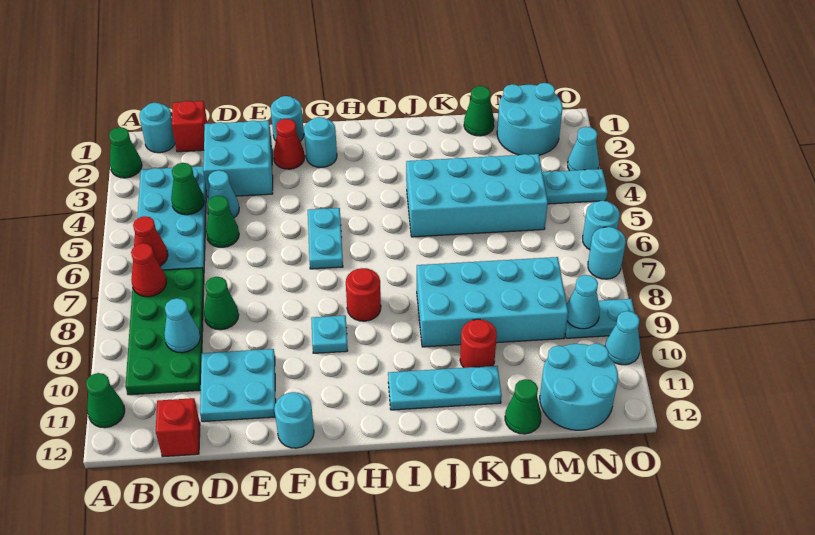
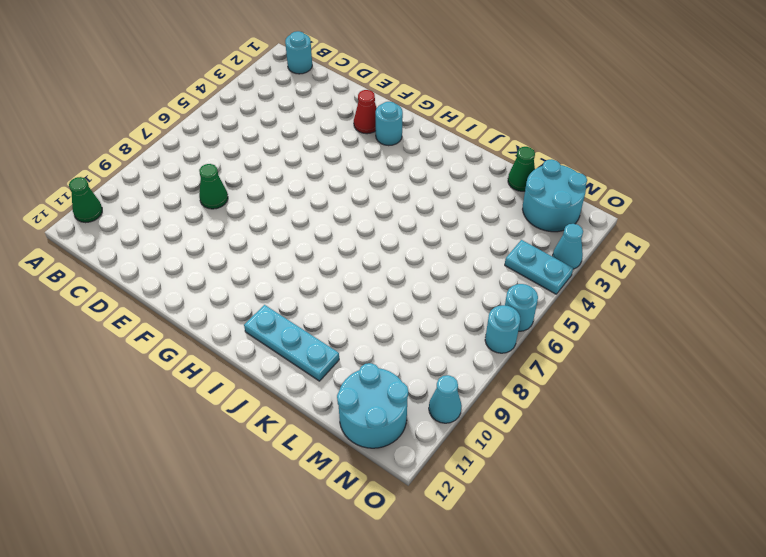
none -> green cone A2 level 1
none -> cyan plate B3:C6 level 1
none -> green plate B7:C10 level 1
none -> red brick C1 level 1

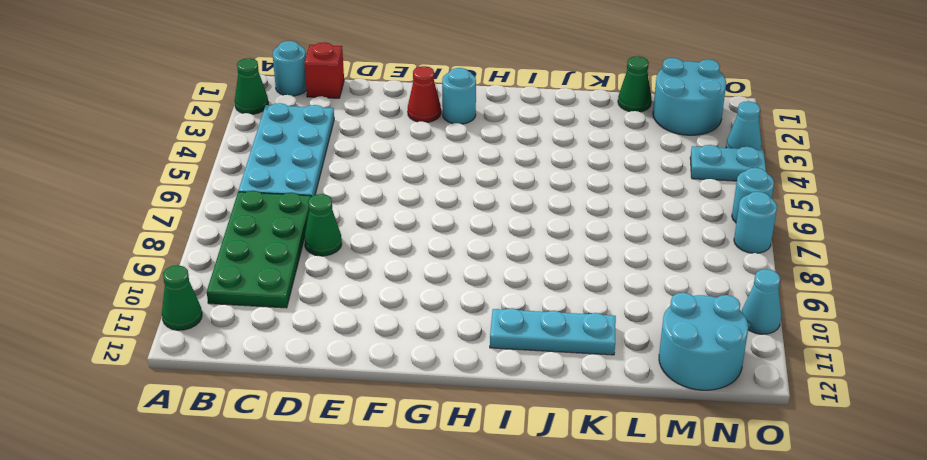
none -> red brick C12 level 1
none -> cyan brick D2:E3 level 1
none -> cyan cone D4 level 1
none -> green cone D5 level 1

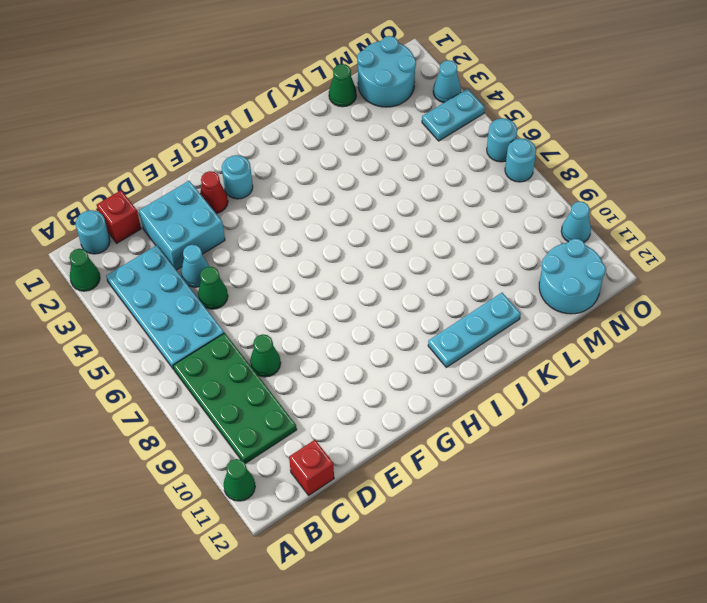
none -> cyan plate D10:E11 level 1
none -> cyan round brick F1 level 1
none -> cyan round brick F12 level 1
none -> cyan plate G5:G6 level 1

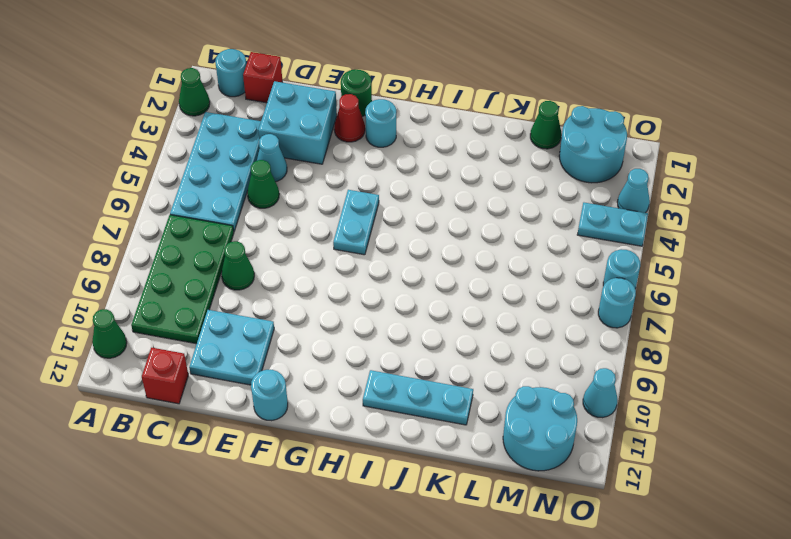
green round brick F1 level 1 -> cyan round brick F1 level 1
none -> cyan plate G9 level 1
none -> red round brick H8 level 1
none -> cyan brick J4:M5 level 1
none -> cyan brick J8:M9 level 1

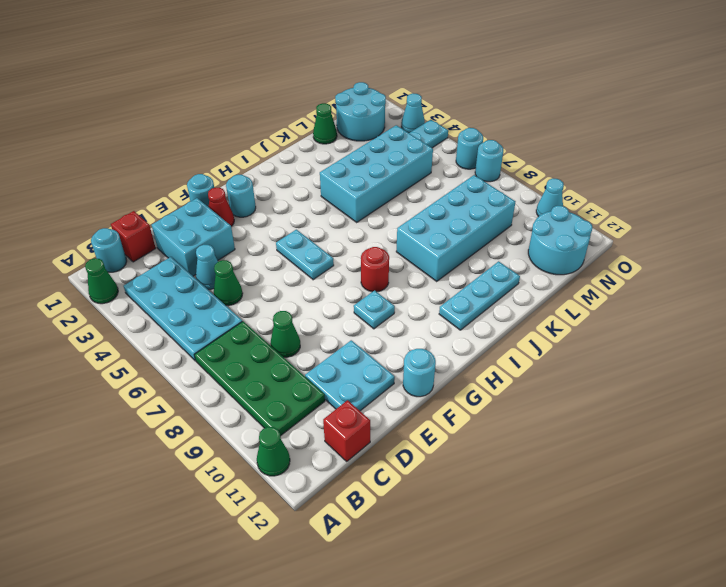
none -> red round brick K10 level 1
none -> green cone L12 level 1
none -> cyan plate N9:O9 level 1
none -> red cone B6 level 2

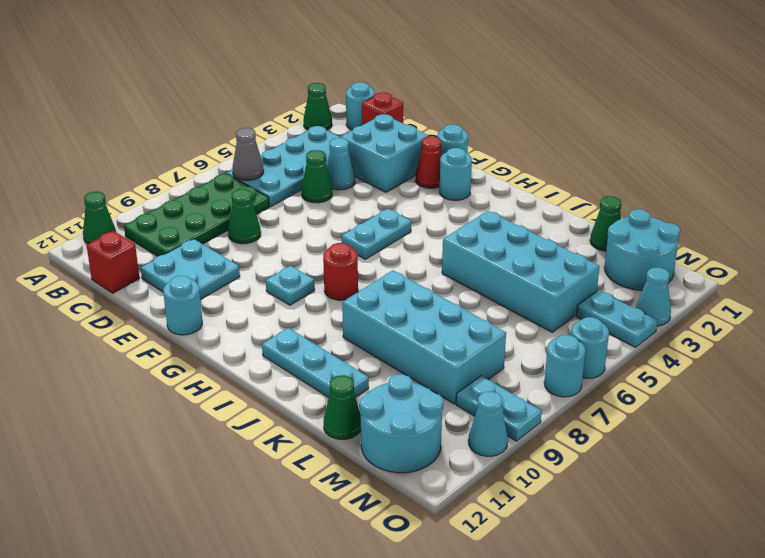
grey cone B6 level 2 -> red cone B6 level 2
none -> red round brick K10 level 1
none -> red cone B7 level 2
none -> green cone C4 level 2
none -> cyan cone C9 level 2

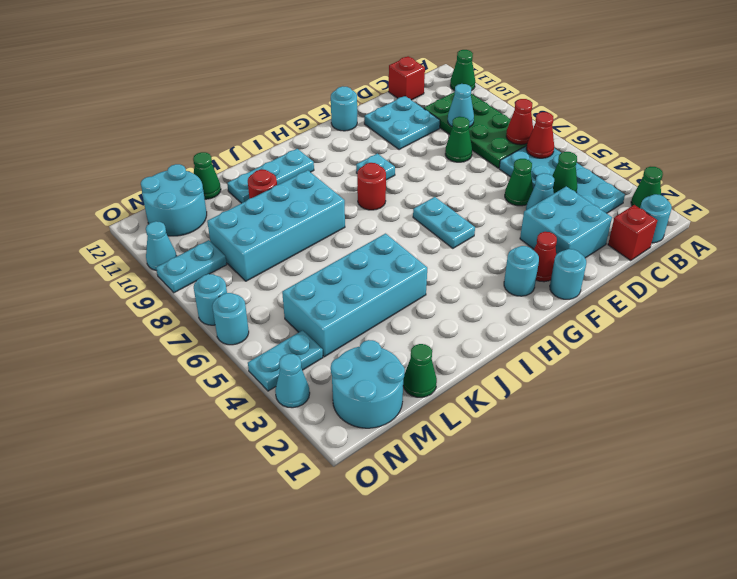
none -> cyan cone N9 level 2

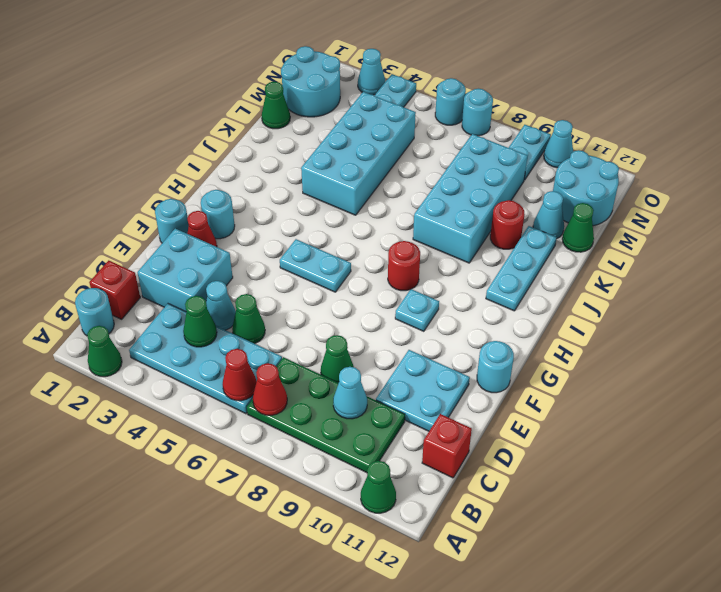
cyan cone L11 level 1 -> cyan cone N9 level 2

